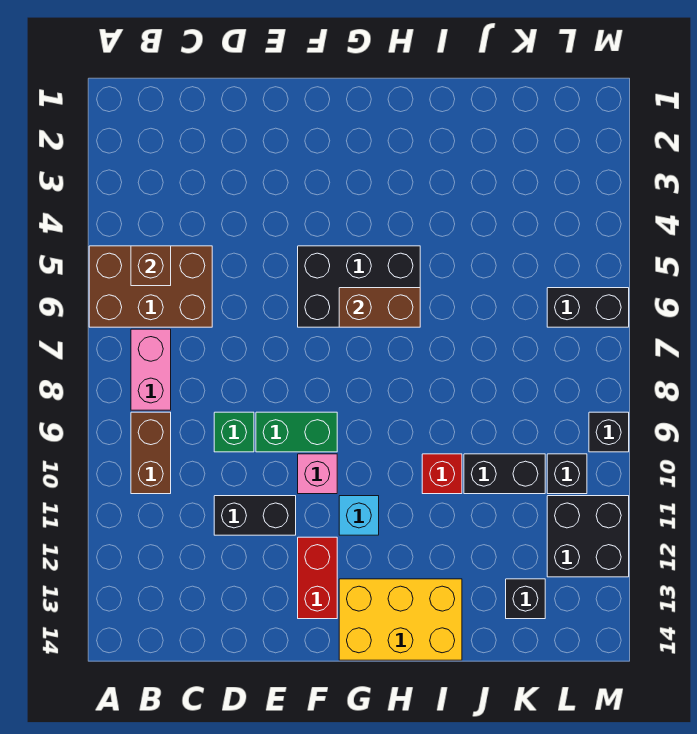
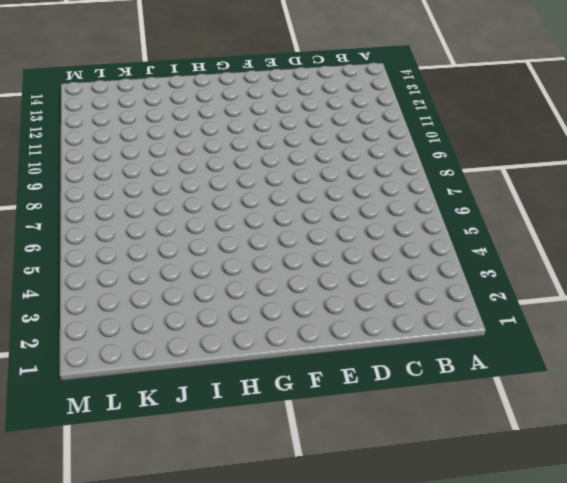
none -> brown brick A5:C6 level 1
none -> pink brick B7:B8 level 1
none -> brown brick B9:B10 level 1

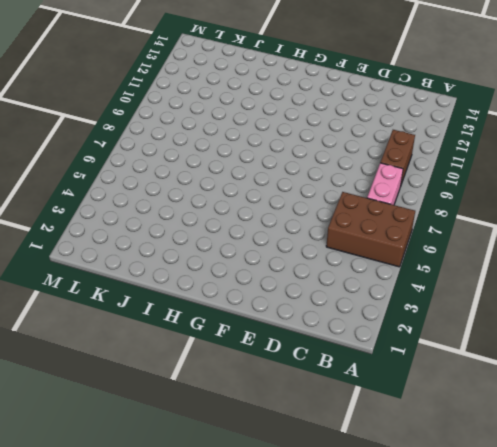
none -> green brick D9 level 1
none -> black brick D11:E11 level 1
none -> green brick E9:F9 level 1

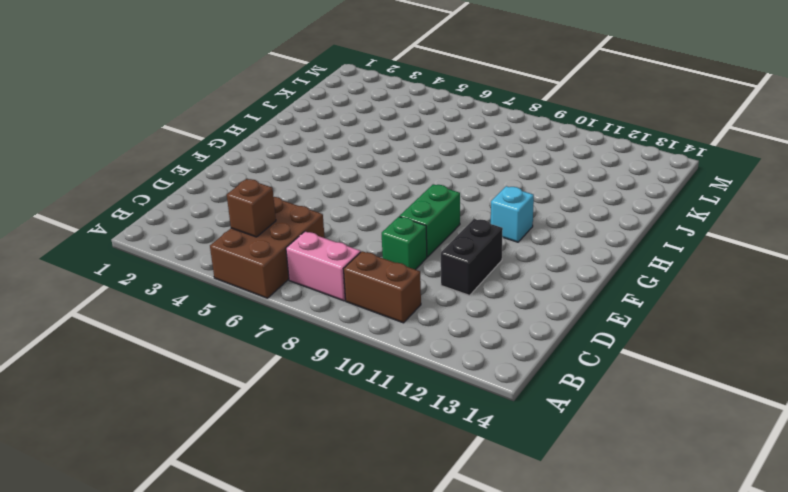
none -> black brick F5:H6 level 1
none -> pink brick F10 level 1
none -> red brick F12:F13 level 1

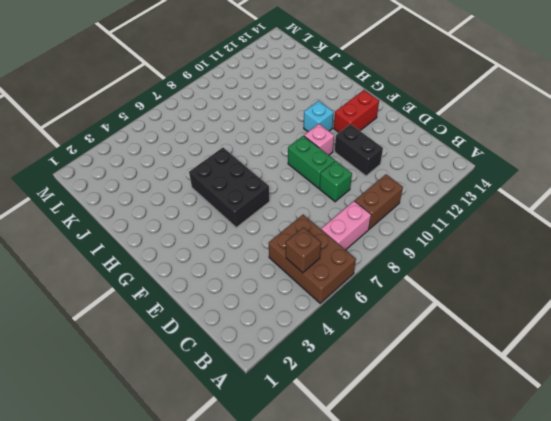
none -> yellow brick G13:I14 level 1
none -> red brick I10 level 1
none -> black brick J10:K10 level 1

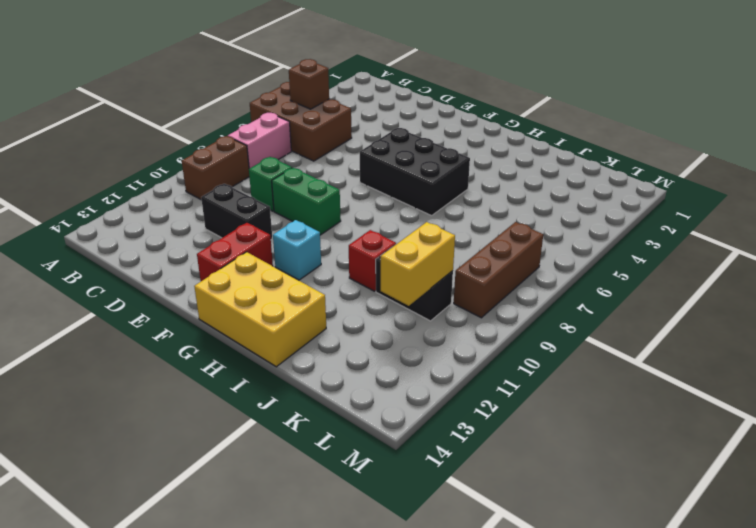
yellow brick K10:K11 level 2 -> none
brown brick L7:L9 level 1 -> none
none -> pink brick F10 level 1
none -> black brick K13 level 1
none -> black brick L6:M6 level 1

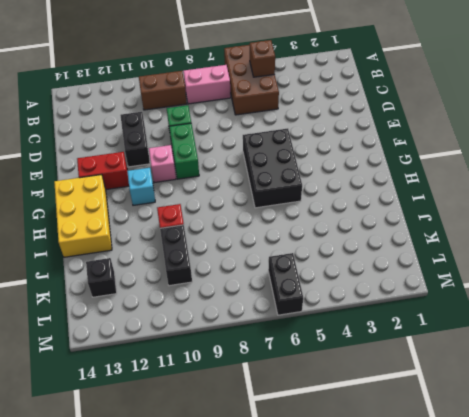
none -> black brick L10 level 1
none -> black brick L11:M12 level 1
none -> black brick M9 level 1

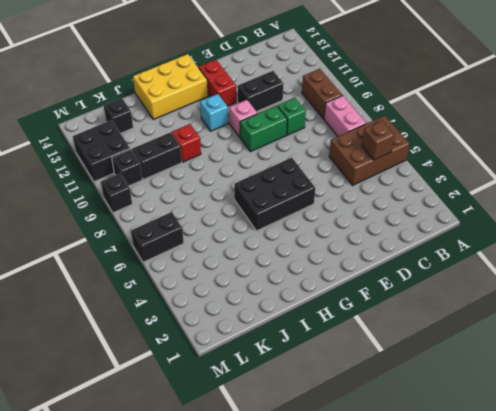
none -> brown brick G6:H6 level 2

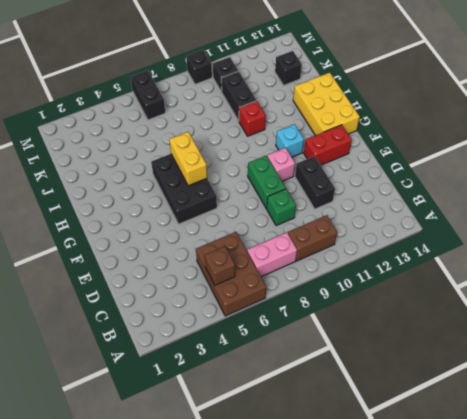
yellow brick G6:H6 level 2 -> brown brick G6:H6 level 2
none -> black brick L11:M12 level 1

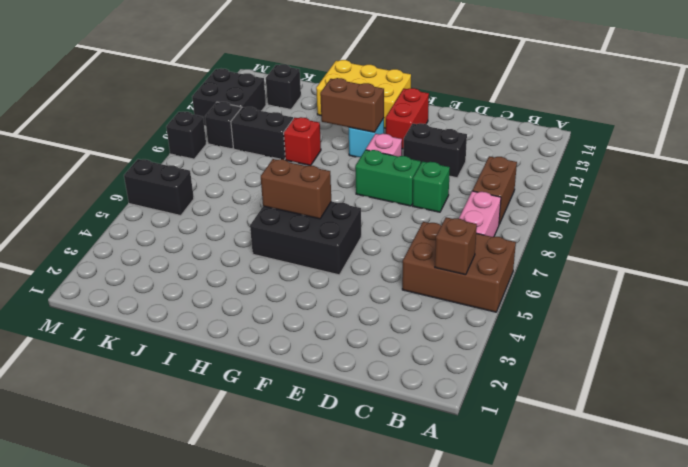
brown brick G11:H11 level 2 -> none

